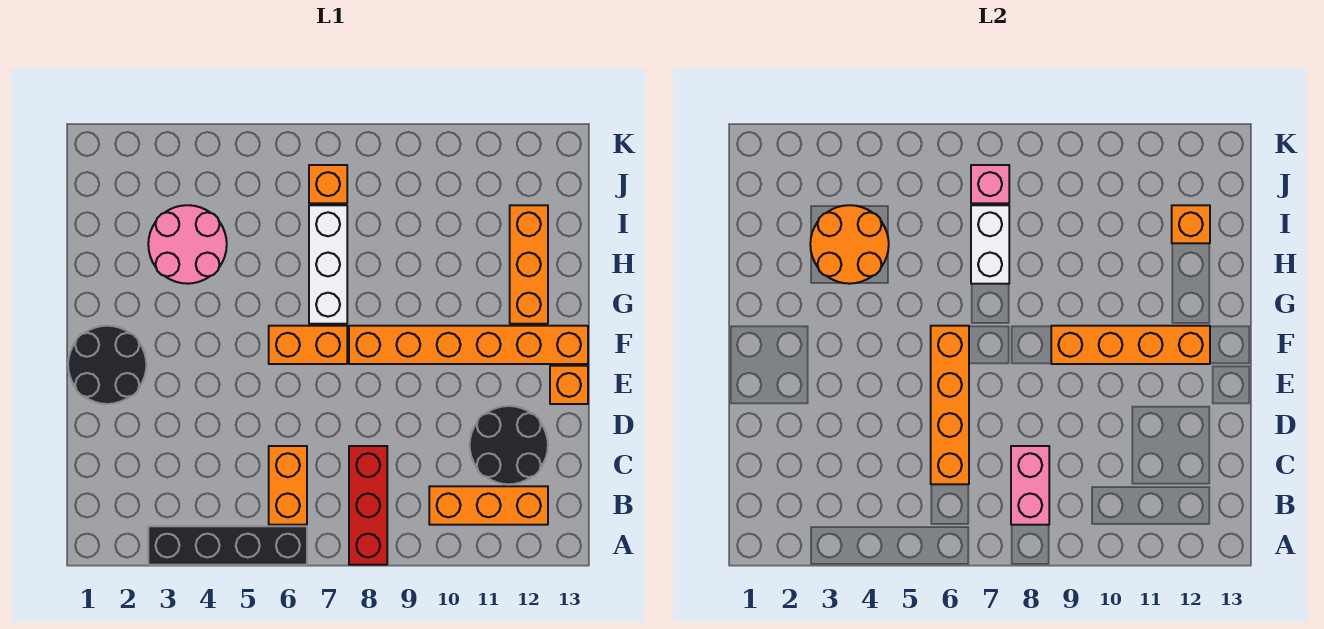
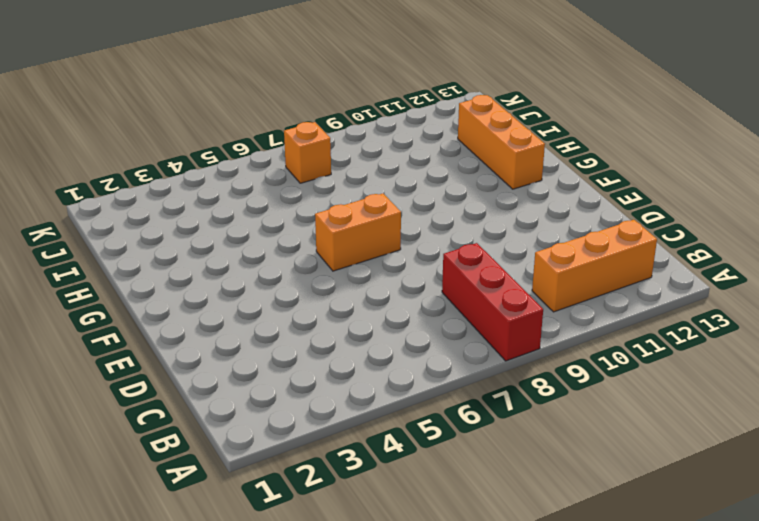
none -> black brick A3:A6 level 1
none -> orange brick B6:C6 level 1
none -> black round brick C11:D12 level 1

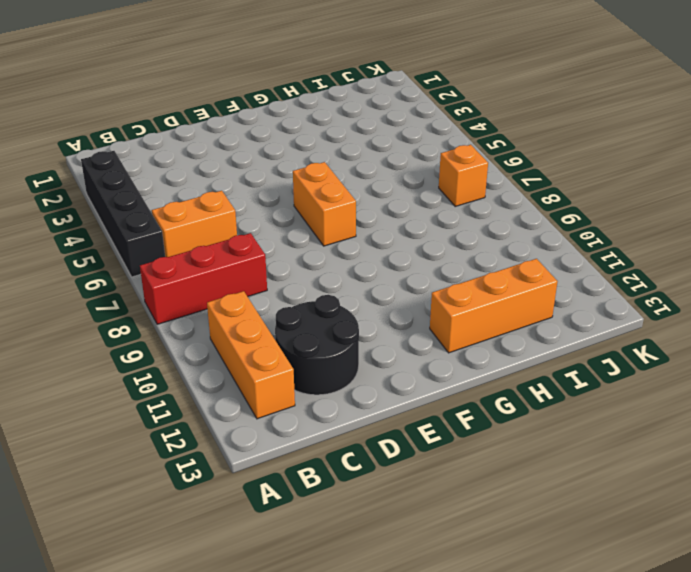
none -> black round brick E1:F2 level 1
none -> orange brick E13 level 1
none -> orange brick F8:F13 level 1

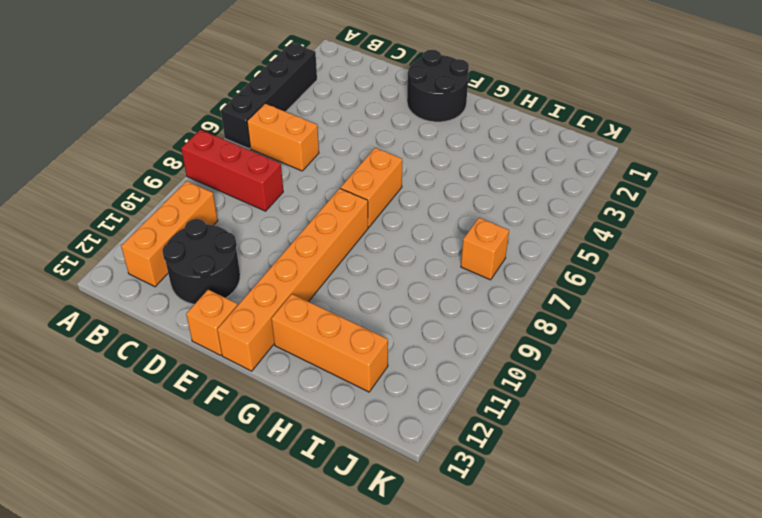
none -> white brick G7:I7 level 1
none -> pink round brick H3:I4 level 1
none -> pink brick B8:C8 level 2

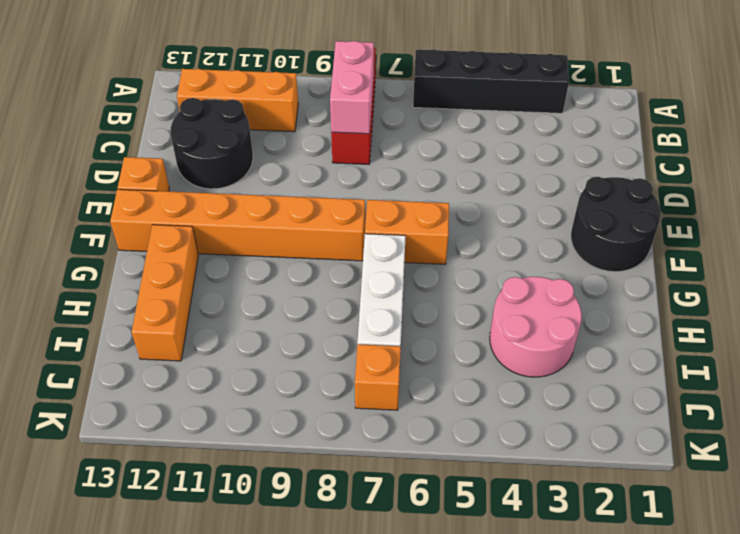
none -> orange brick B6:C6 level 1
none -> orange brick C6:F6 level 2
none -> orange brick F9:F12 level 2

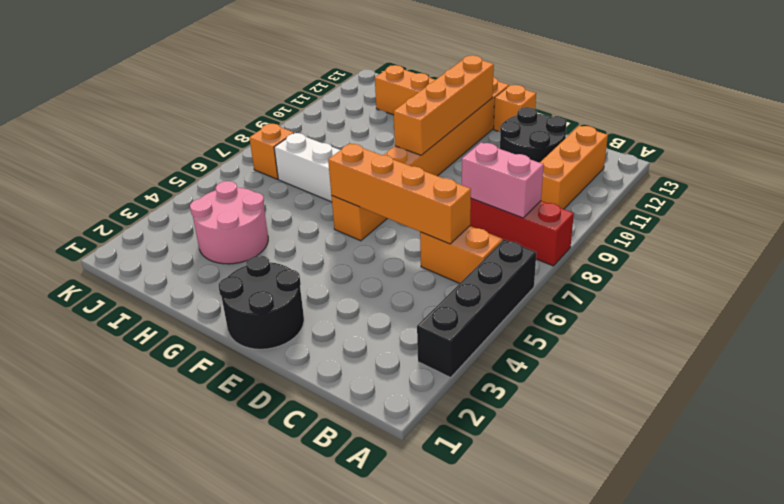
none -> orange round brick H3:I4 level 2
none -> white brick H7:I7 level 2
none -> orange brick I12 level 2

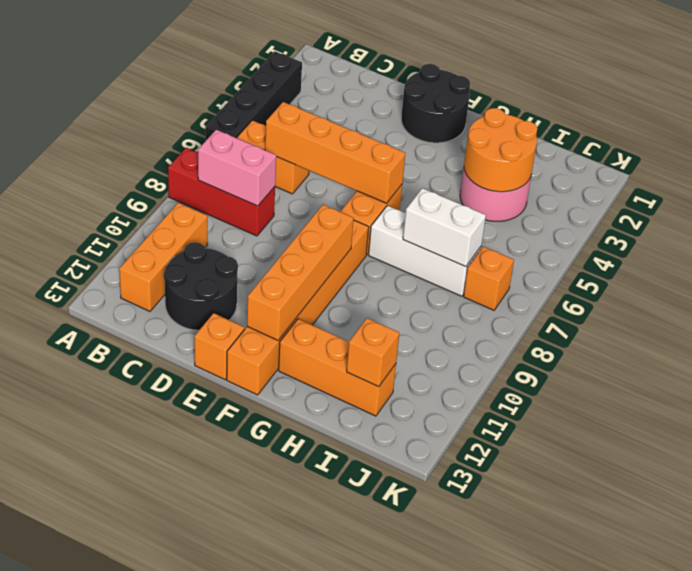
none -> pink brick J7 level 2

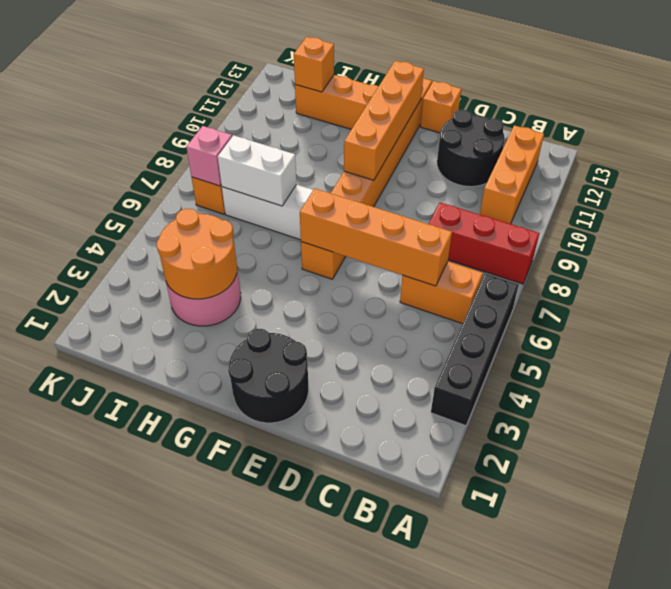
none -> pink brick B8:C8 level 2

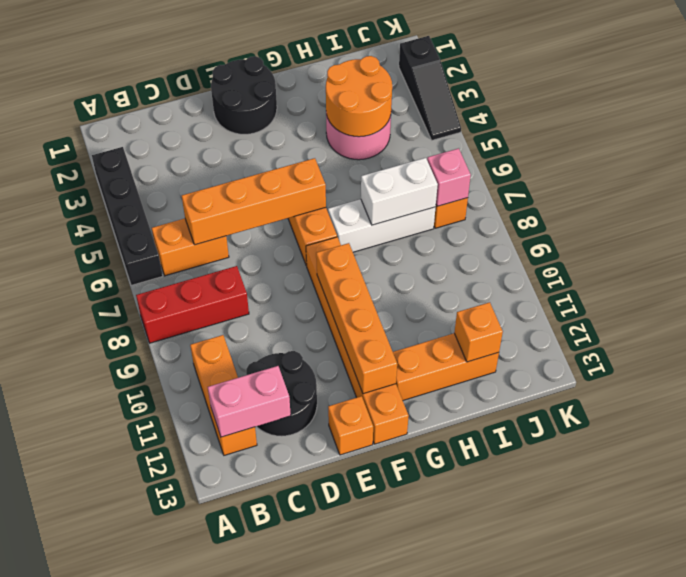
pink brick B12:C12 level 2 -> pink brick B8:C8 level 2
black slope K2:K4 level 1 top 2 -> none

